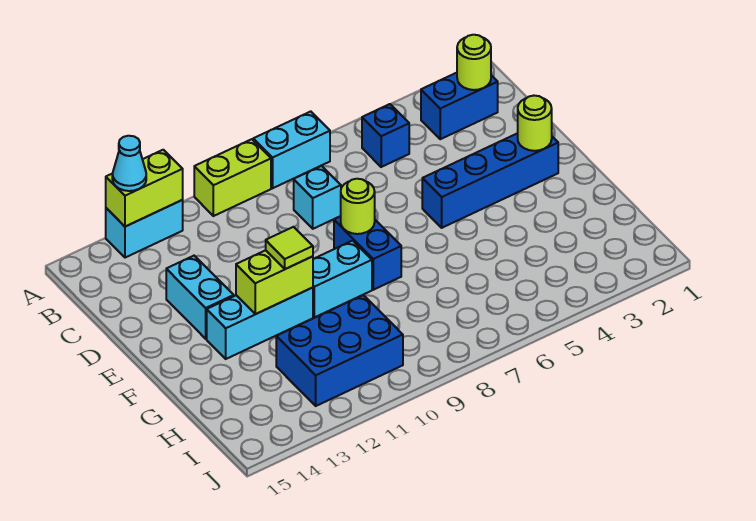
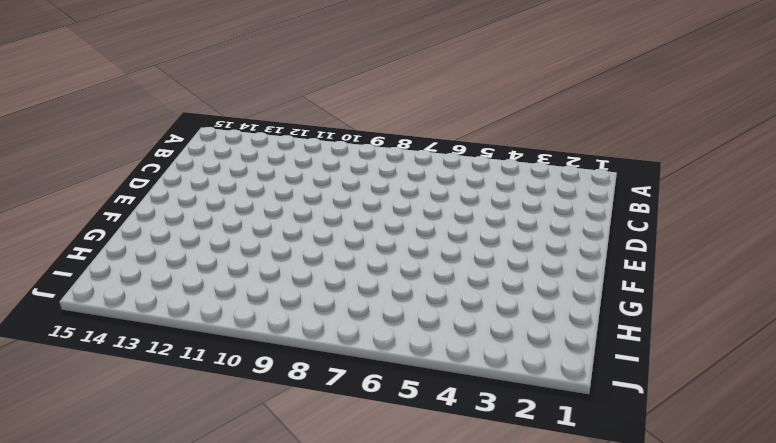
none -> cyan brick A7:A8 level 1
none -> lime brick A9:A10 level 1
none -> cyan brick A12:A13 level 1

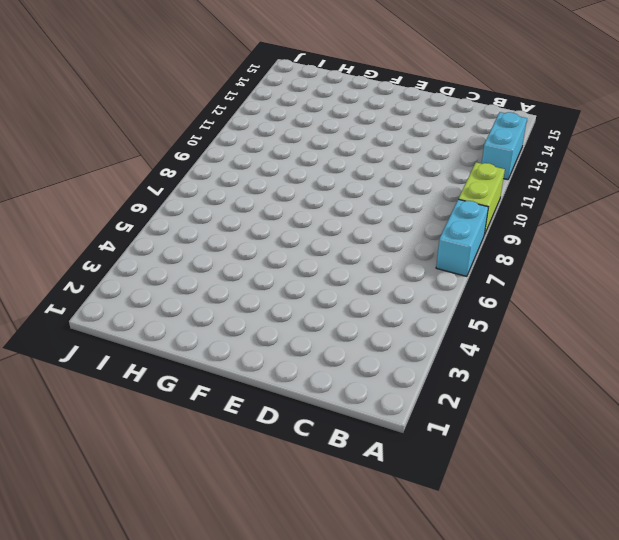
none -> blue brick B2:B3 level 1
none -> blue brick B5 level 1
none -> cyan brick C8 level 1

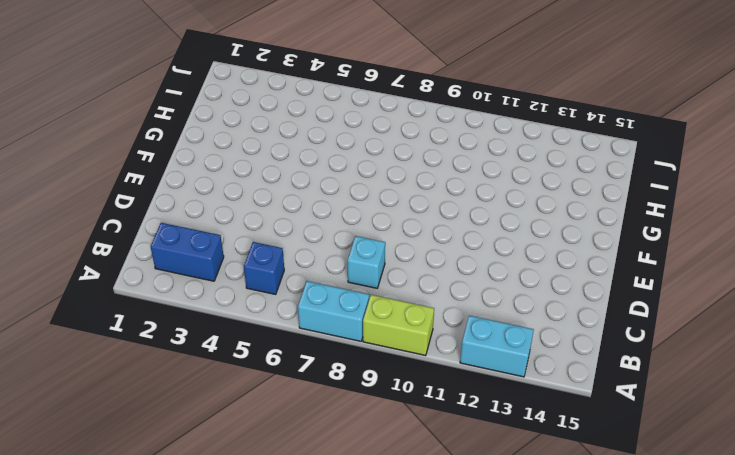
none -> cyan brick D13:E13 level 1
none -> blue brick E2:E5 level 1
none -> blue brick E8:F8 level 1

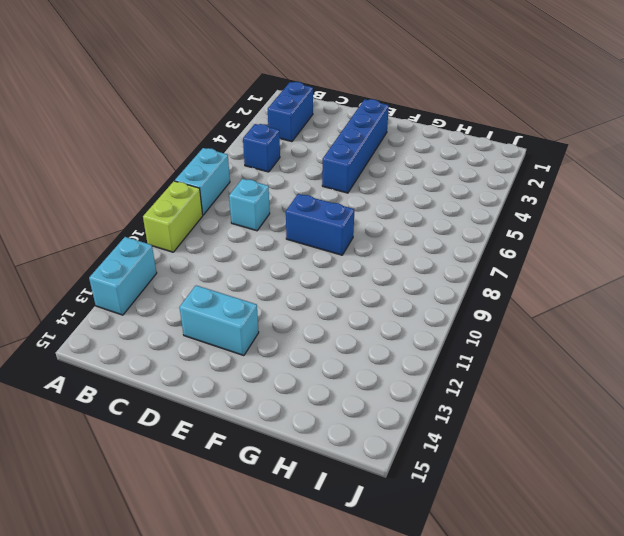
none -> cyan brick F9:F10 level 1
none -> cyan brick F11:F13 level 1
none -> blue brick H10:I12 level 1

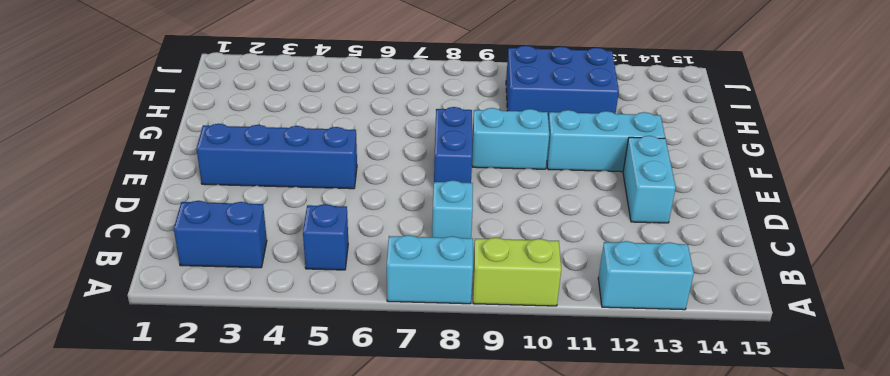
none -> lime brick A12:A13 level 2
none -> lime round brick B2 level 2
none -> lime round brick E2 level 2

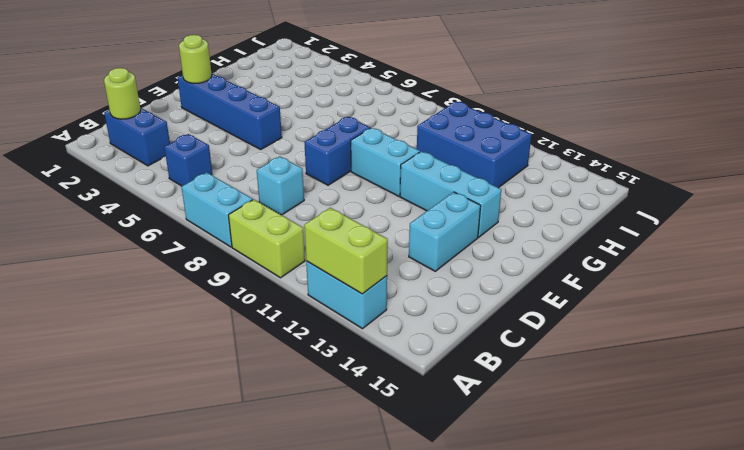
none -> lime round brick E8 level 2
none -> lime brick F11:F12 level 2
none -> cyan cone A13 level 3

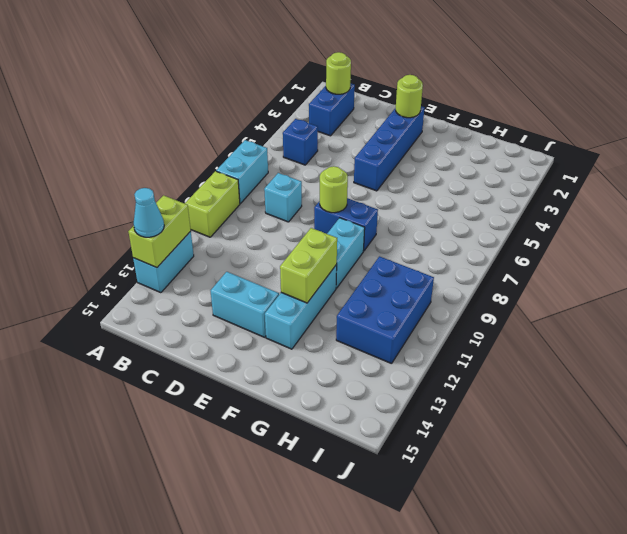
none -> lime tile F11 level 3

